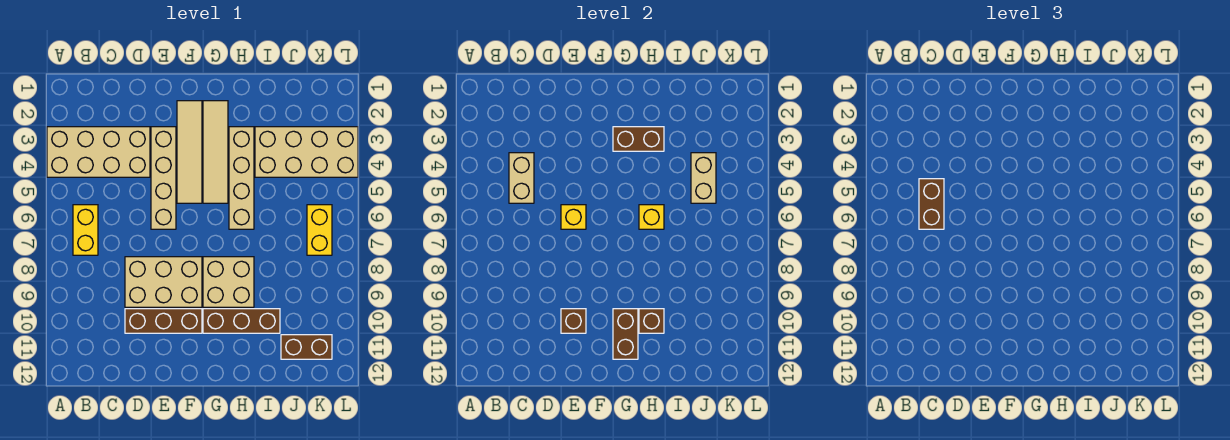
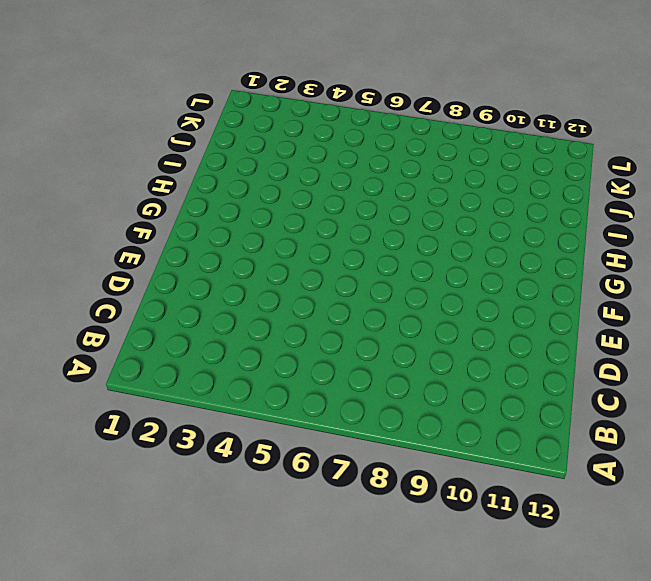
none -> tan brick A3:D4 level 1
none -> yellow brick B6:B7 level 1
none -> tan brick D8:F9 level 1

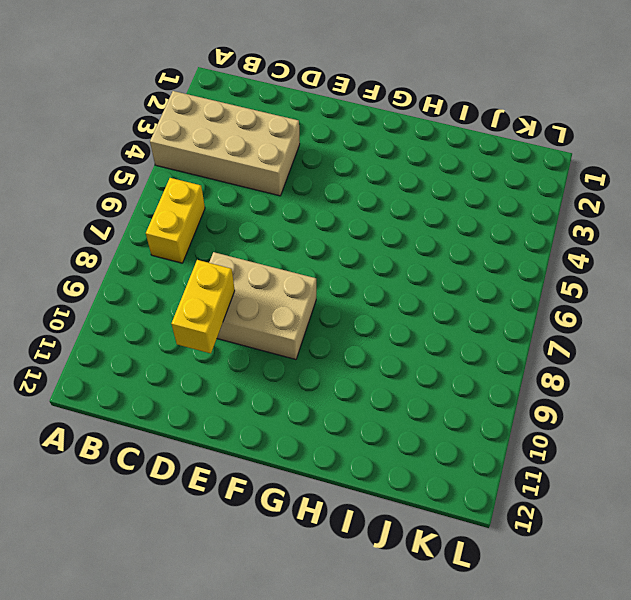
yellow brick D9:D10 level 2 -> yellow brick K6:K7 level 1
none -> brown brick D10:F10 level 1
none -> tan brick E3:E6 level 1
none -> tan tile F2:F5 level 1

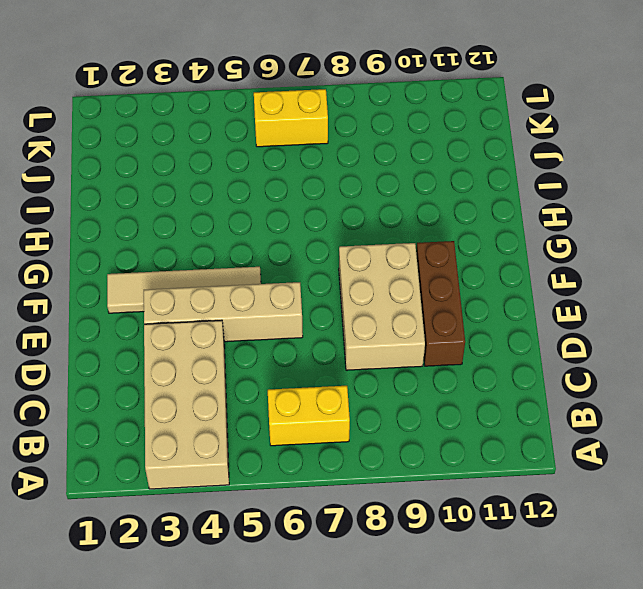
none -> tan tile G2:G5 level 1
none -> tan brick G8:H9 level 1
none -> brown brick G10:I10 level 1

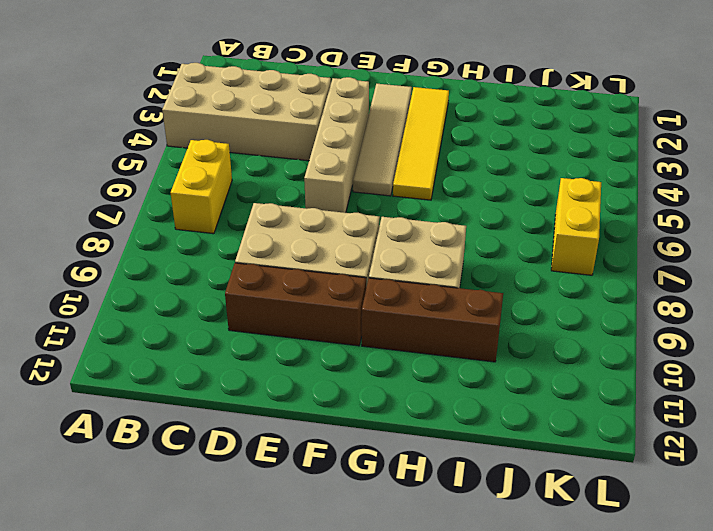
yellow tile G2:G5 level 1 -> tan tile G2:G5 level 1
none -> tan brick H3:H6 level 1
none -> tan brick I3:L4 level 1
none -> brown brick J11:K11 level 1

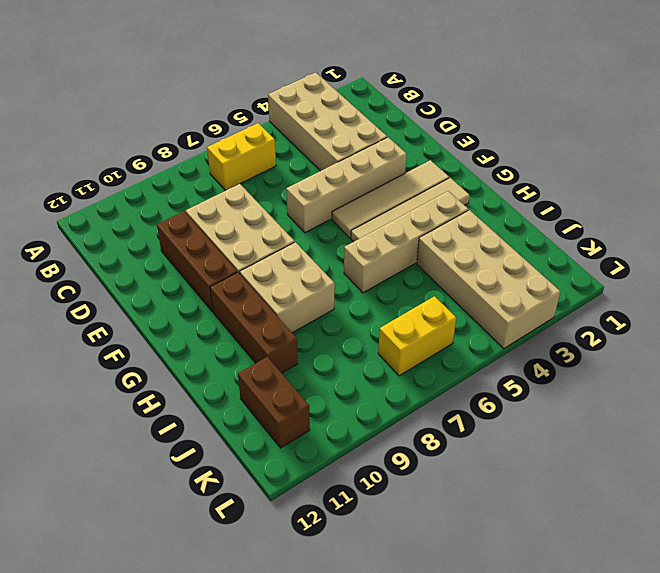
none -> tan brick C4:C5 level 2
none -> yellow brick E6 level 2
none -> brown brick E10 level 2

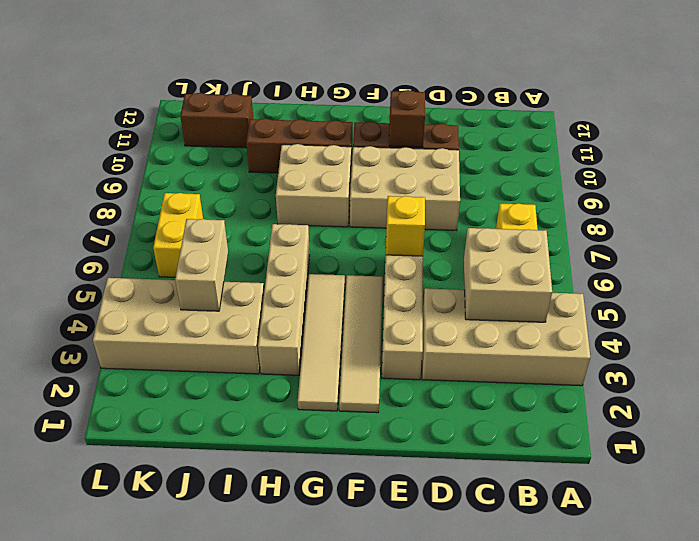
tan brick B4:C5 level 2 -> tan brick C4:C5 level 2
none -> brown brick G3:H3 level 2
none -> brown brick G10:G11 level 2
none -> yellow brick H6 level 2

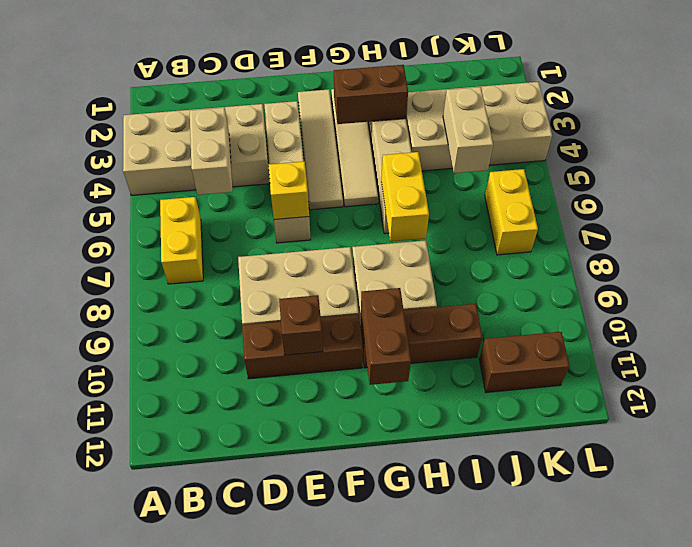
yellow brick H6:H7 level 2 -> yellow brick H6 level 2
none -> brown brick H10 level 2
none -> brown brick C5:C6 level 3

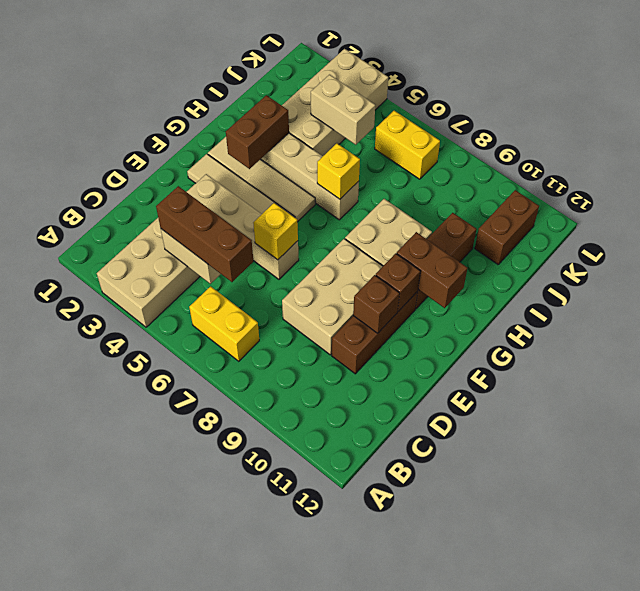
brown brick C4:C6 level 3 -> brown brick C5:C6 level 3
brown brick F10 level 2 -> brown brick H10 level 2

